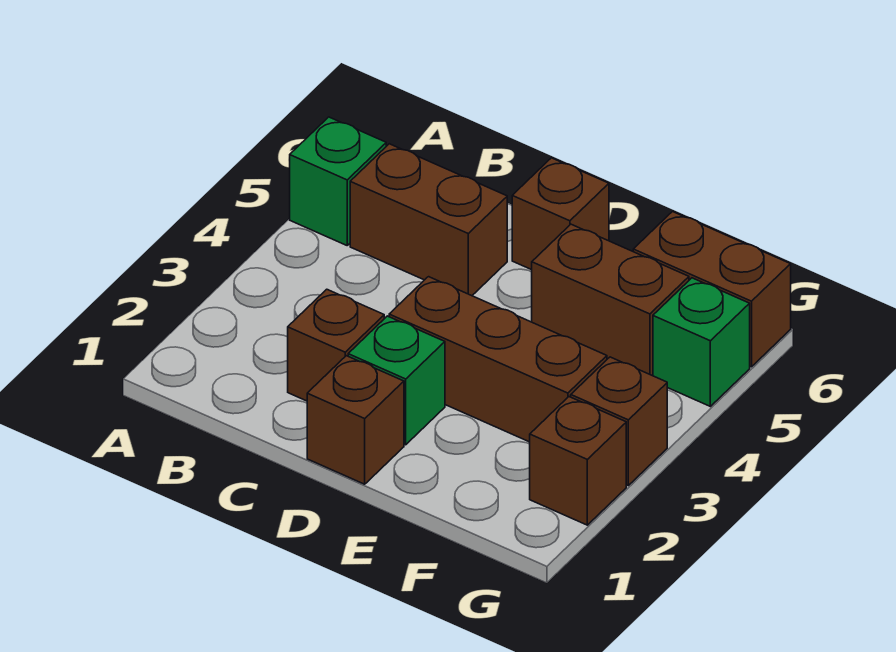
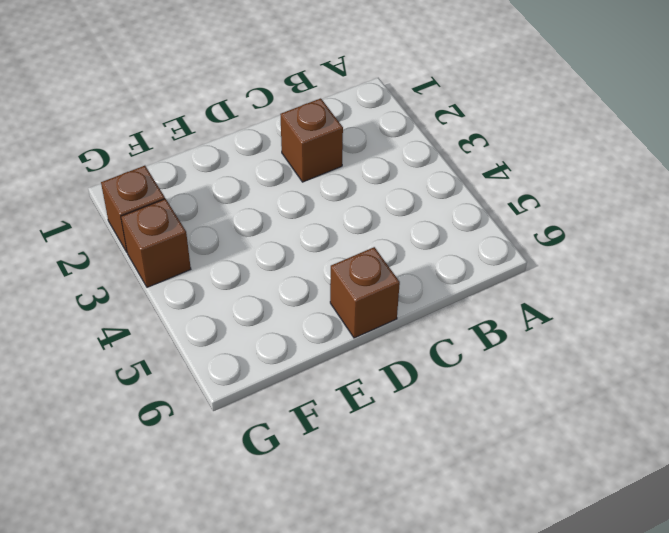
none -> green brick A5 level 1
none -> brown brick B5:C5 level 1
none -> brown brick D1 level 1

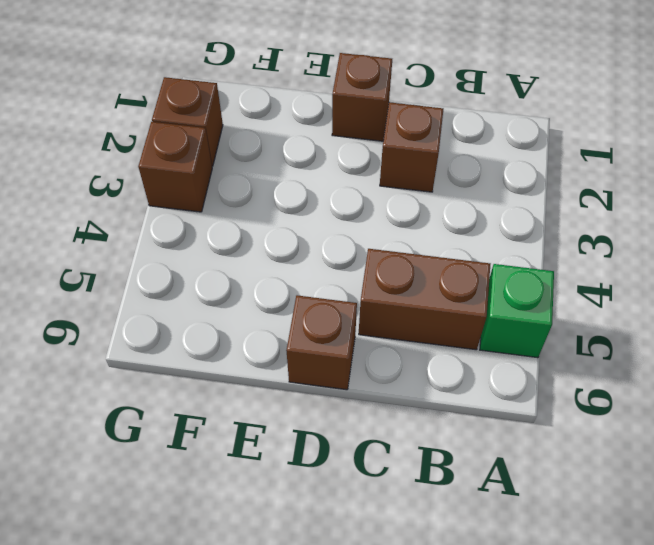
none -> green brick D2 level 1
none -> brown brick D3:F3 level 1
none -> brown brick E5:F5 level 1

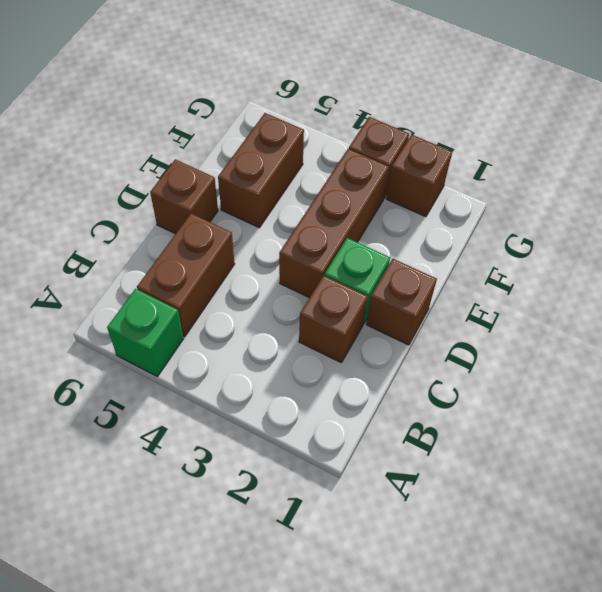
none -> brown brick F6:G6 level 1
none -> green brick G5 level 1

